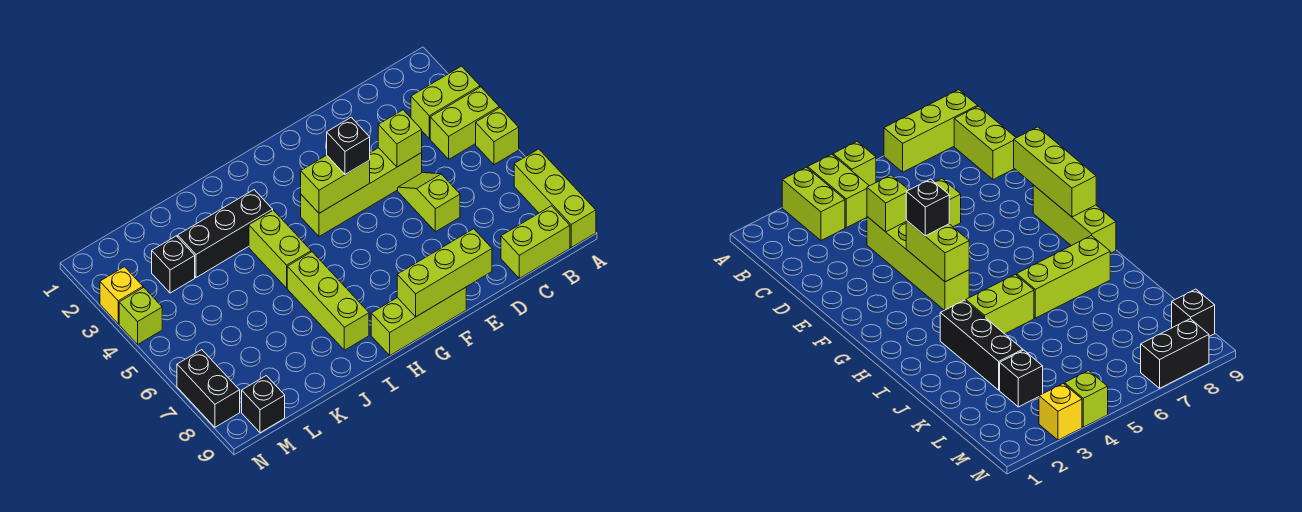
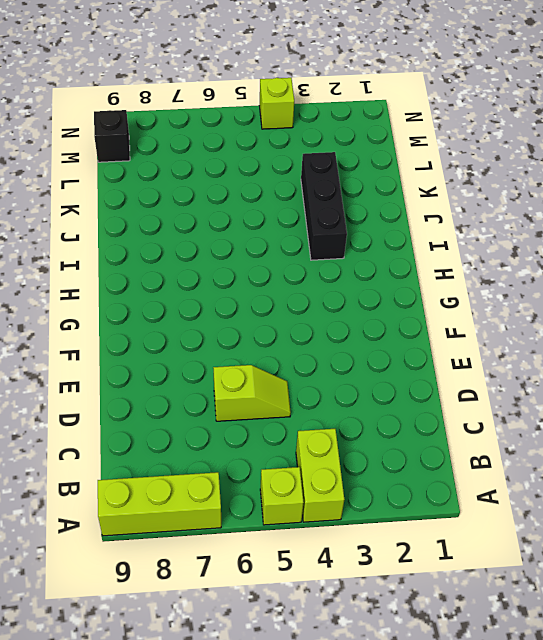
none -> lime brick A3:B3 level 1
none -> lime brick B9:C9 level 1
none -> lime brick D4:G4 level 1

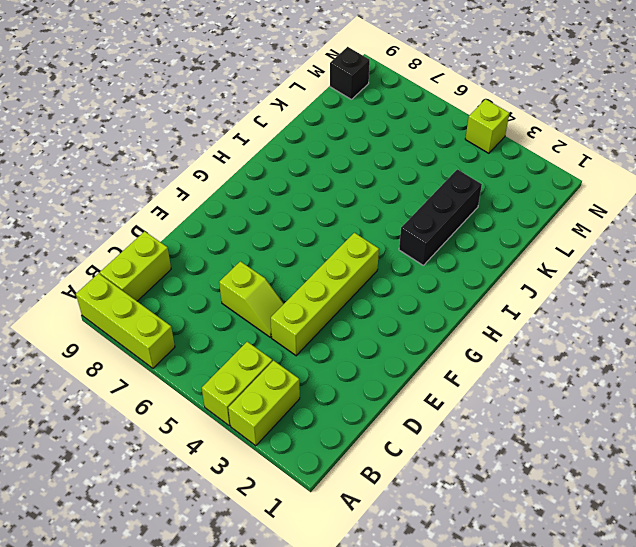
none -> lime brick A5 level 1
none -> lime brick F9:H9 level 1
none -> lime brick I4:I5 level 1

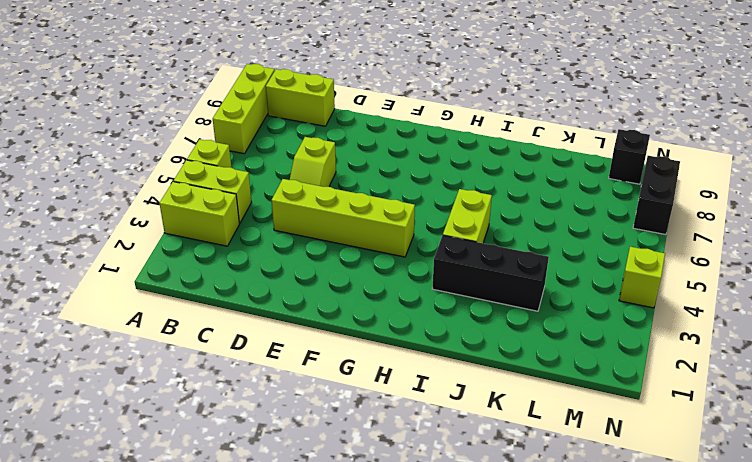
none -> lime brick F9:H9 level 1
none -> lime brick I6:I8 level 1
none -> black brick L3 level 1

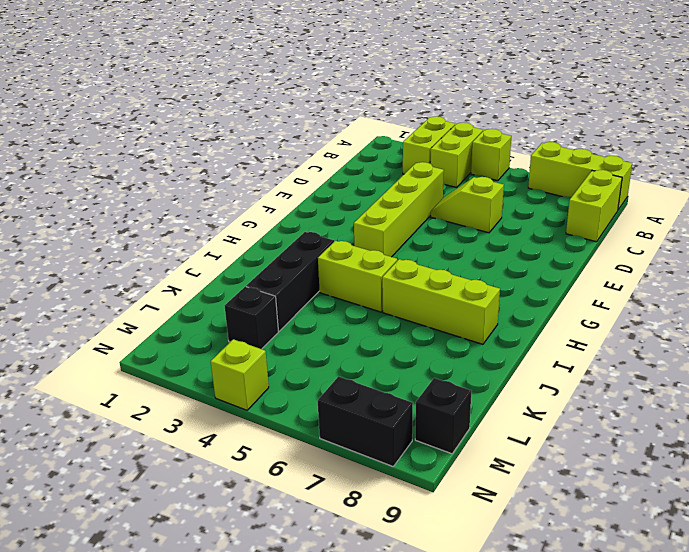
none -> lime brick F9:H9 level 1
none -> yellow brick N3 level 1
none -> lime brick D4 level 2

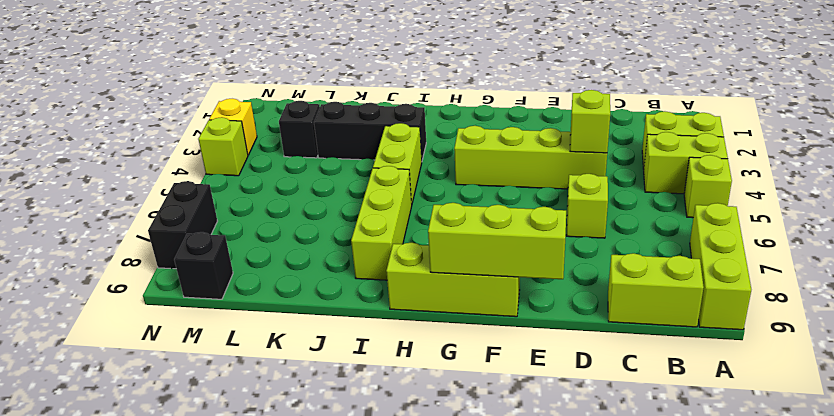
none -> lime brick F4:G4 level 2
none -> black brick F4 level 3

